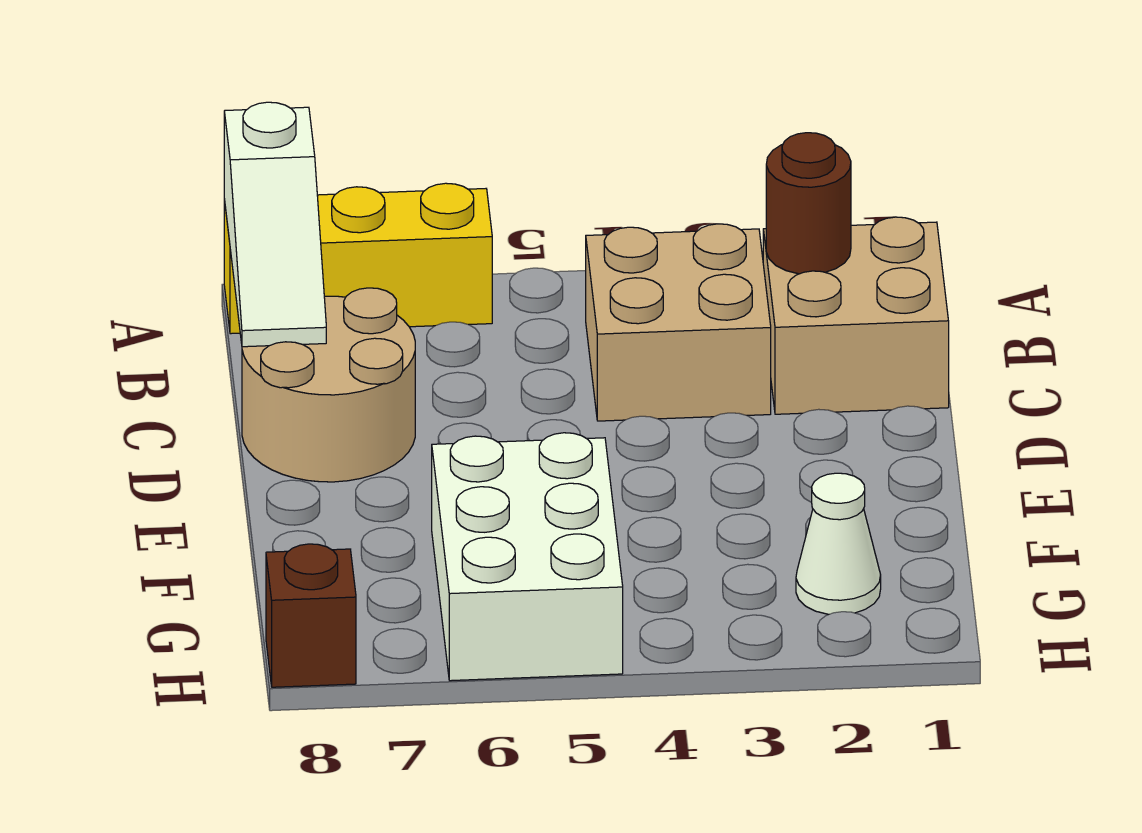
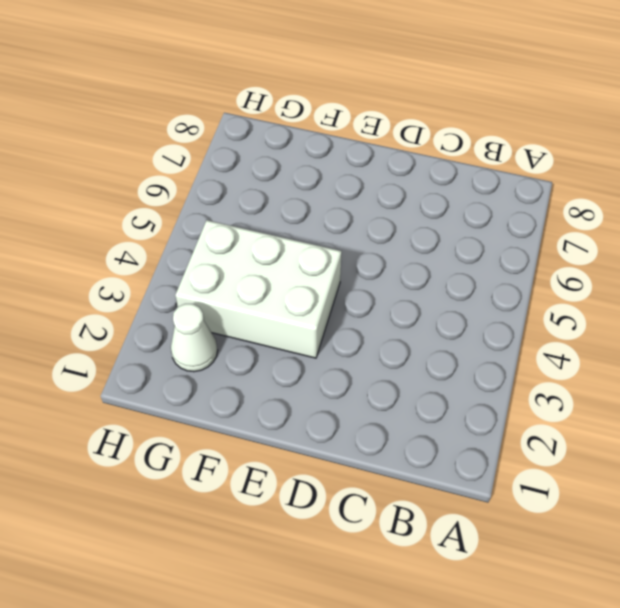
white brick E3:G4 level 1 -> white brick F5:H6 level 1
none -> yellow brick A6:A8 level 1
none -> tan brick B1:C2 level 1

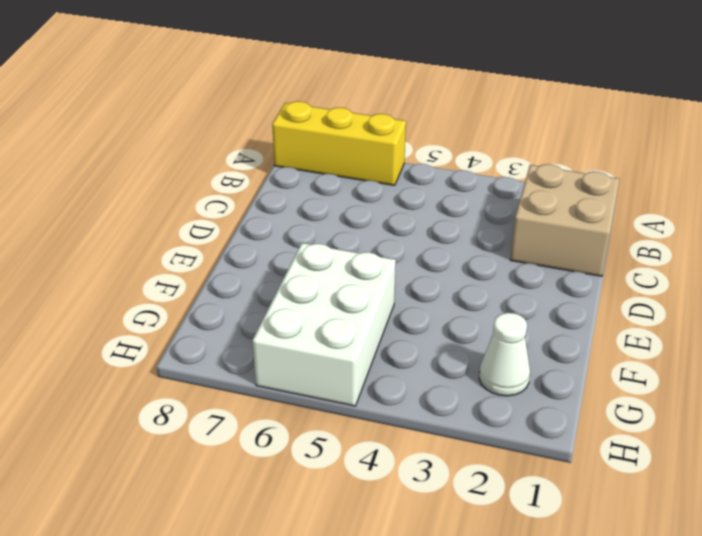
none -> tan brick B3:C4 level 1
none -> tan round brick C7:D8 level 1

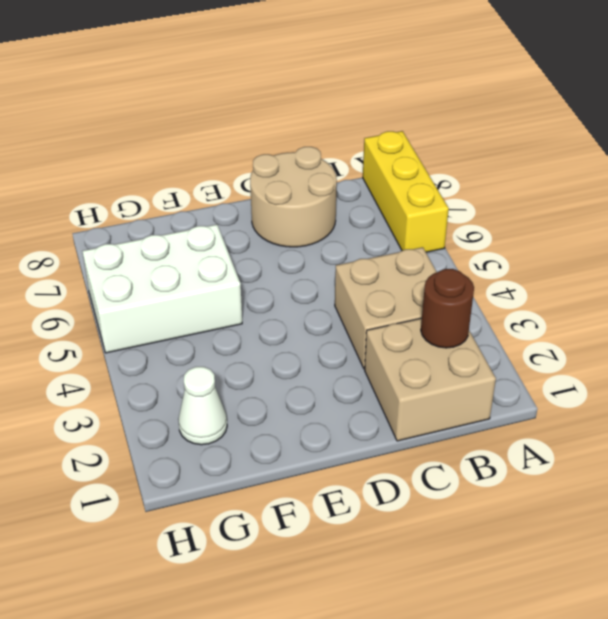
none -> brown brick H8 level 1
none -> white slope A8:C8 level 2 top A

